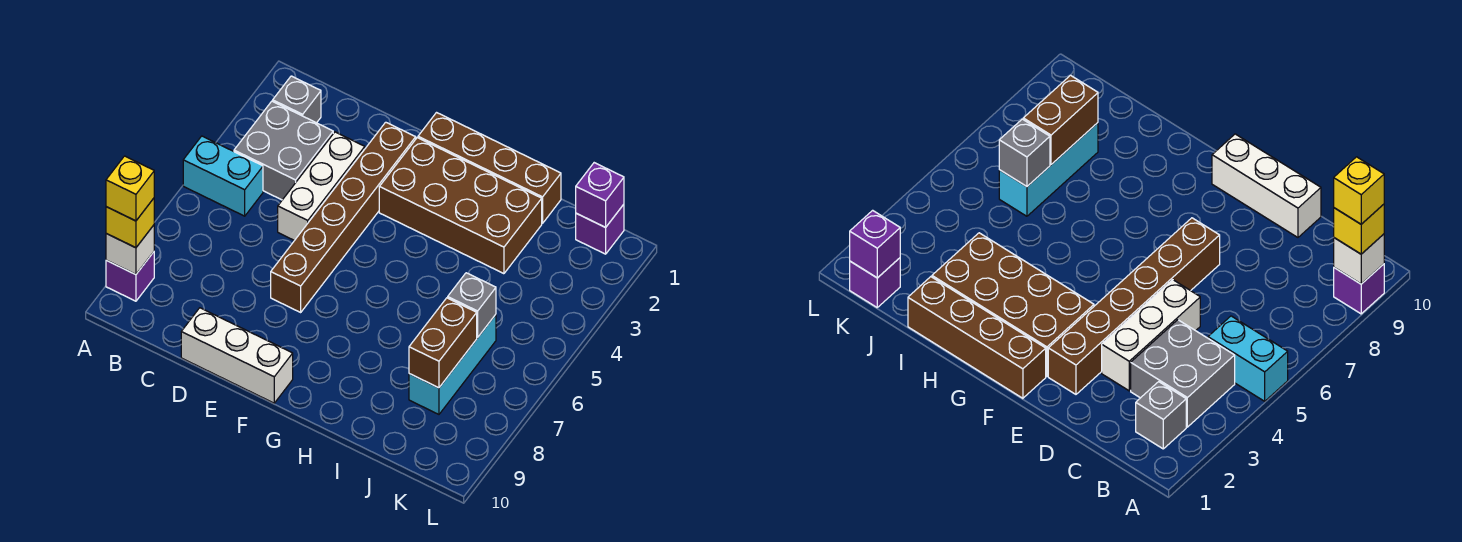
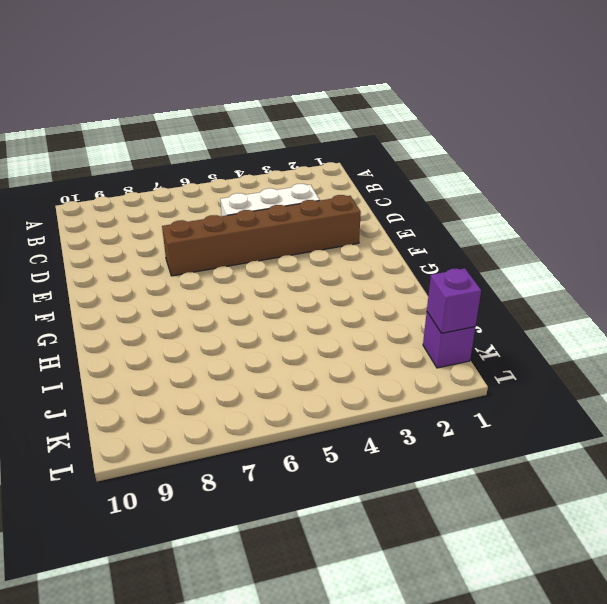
none -> cyan brick A5:B5 level 1
none -> purple brick A9 level 1
none -> grey brick B2 level 1

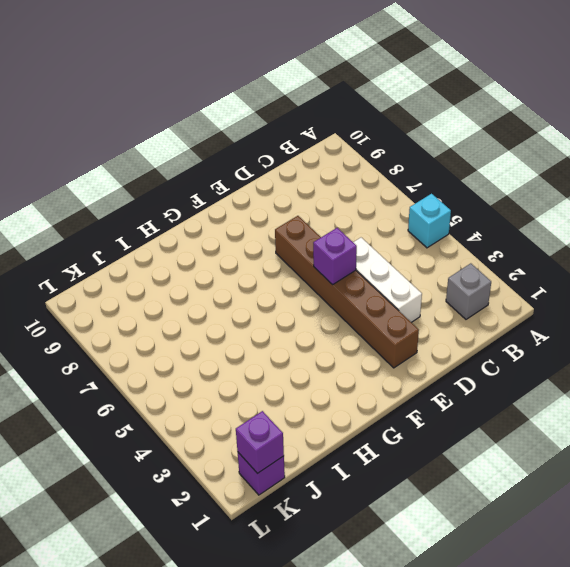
cyan brick A5 level 1 -> cyan brick A5:B5 level 1
purple brick E5 level 2 -> purple brick A9 level 1
none -> grey brick B3:C4 level 1
none -> white brick D10:F10 level 1
none -> brown brick F1:I1 level 1

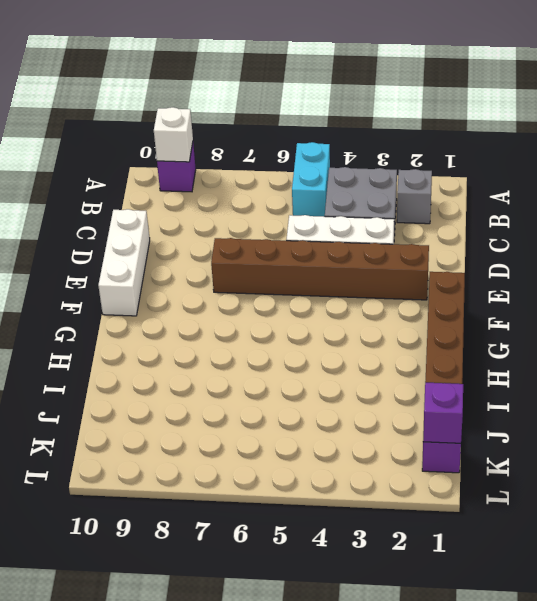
none -> brown brick F2:I3 level 1
none -> cyan brick J6:J8 level 1
none -> grey brick J6 level 2

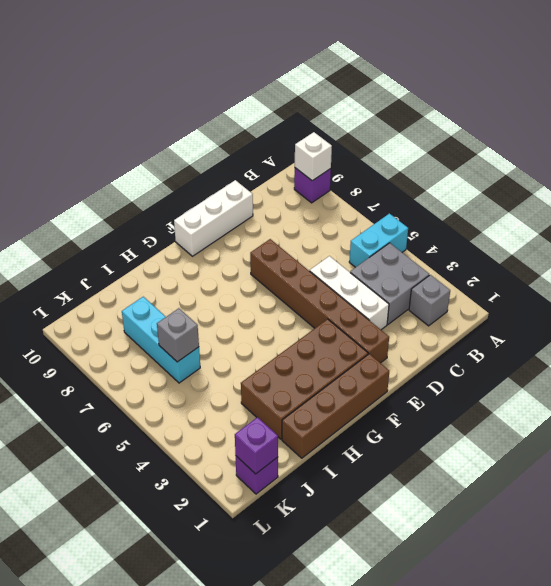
none -> brown brick J7:J8 level 2
none -> yellow brick A9 level 3
none -> yellow brick A9 level 4

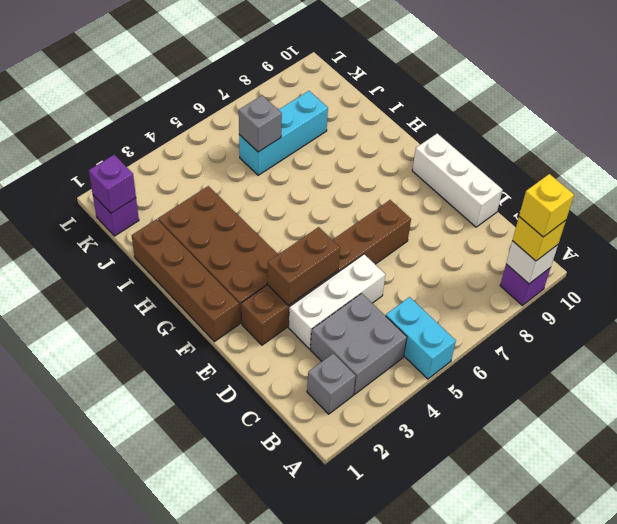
brown brick E3:E4 level 2 -> brown brick J7:J8 level 2

